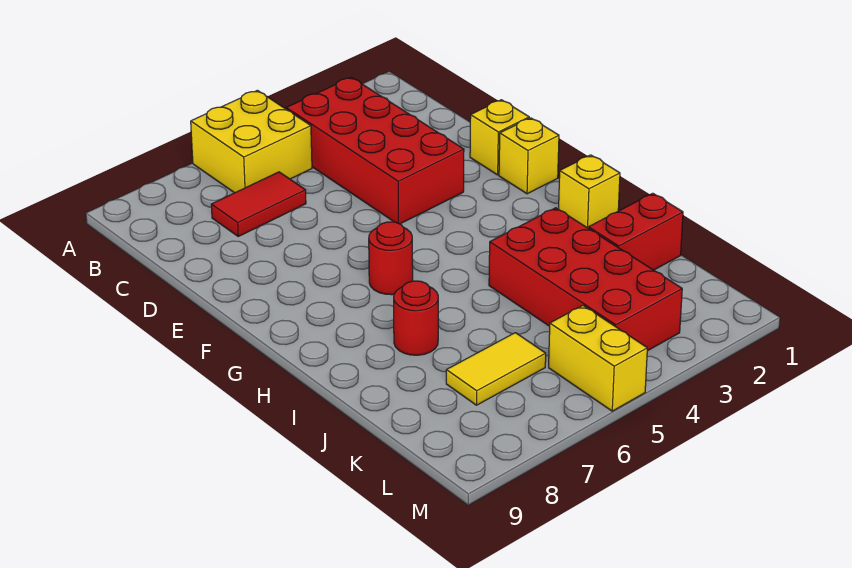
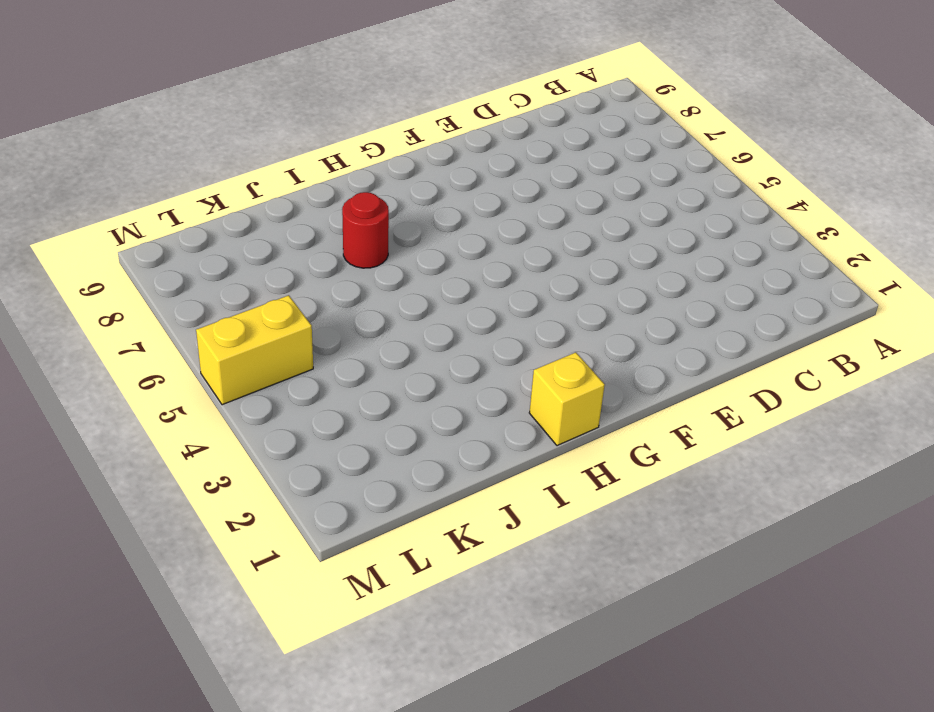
none -> yellow brick A5:B6 level 1
none -> red brick B3:E4 level 1
none -> red tile C6:C7 level 1

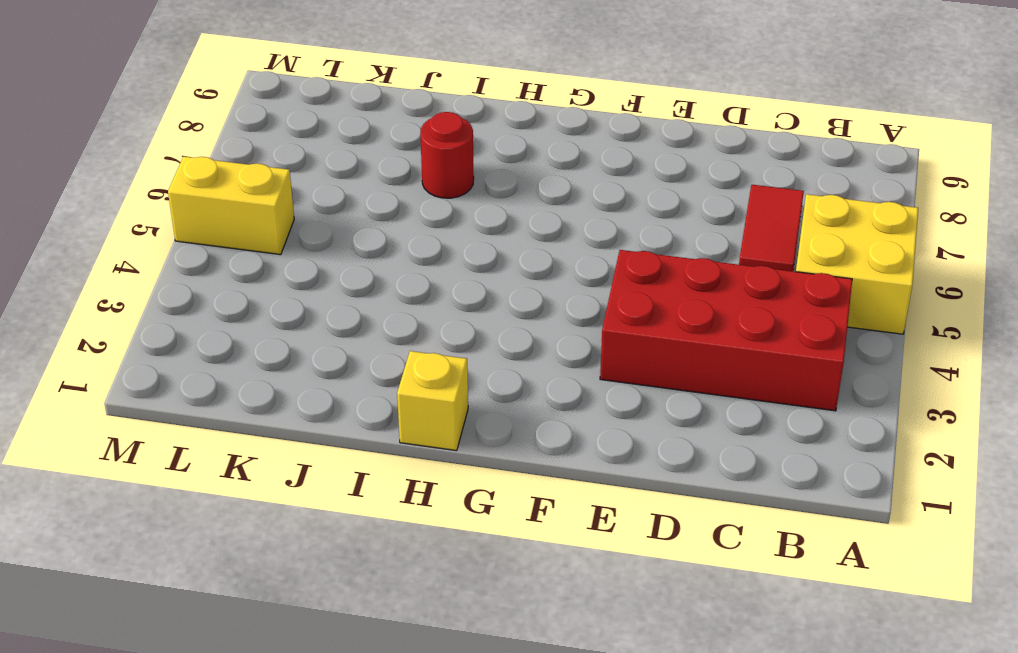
none -> yellow brick E1 level 1
none -> yellow brick F1 level 1
none -> red round brick G6 level 1

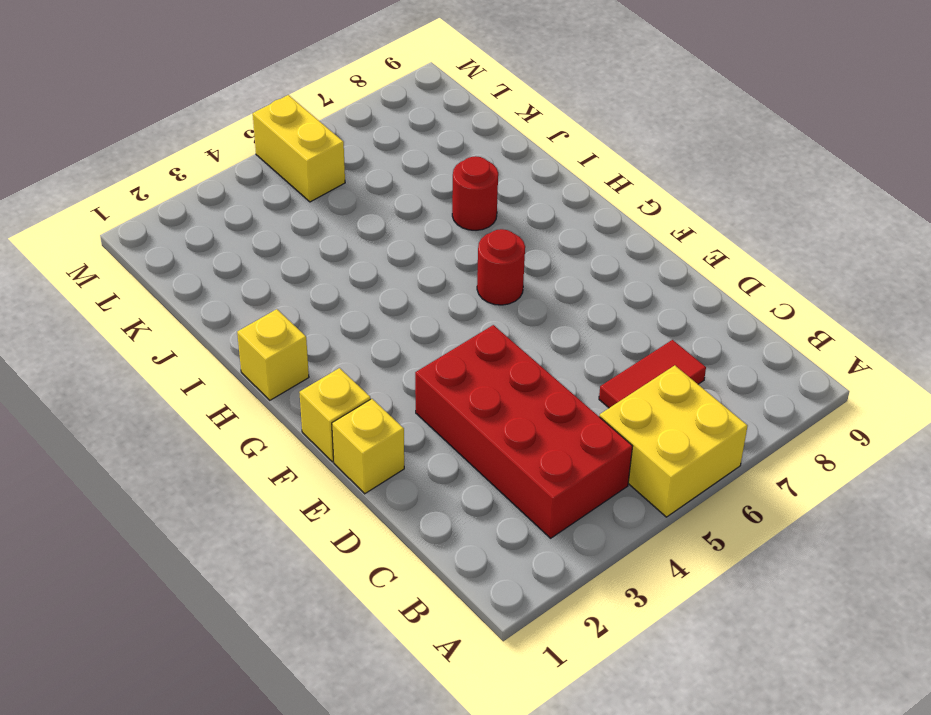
none -> red brick I3:L4 level 1
none -> red brick J1:J2 level 1
none -> yellow tile K6:K7 level 1

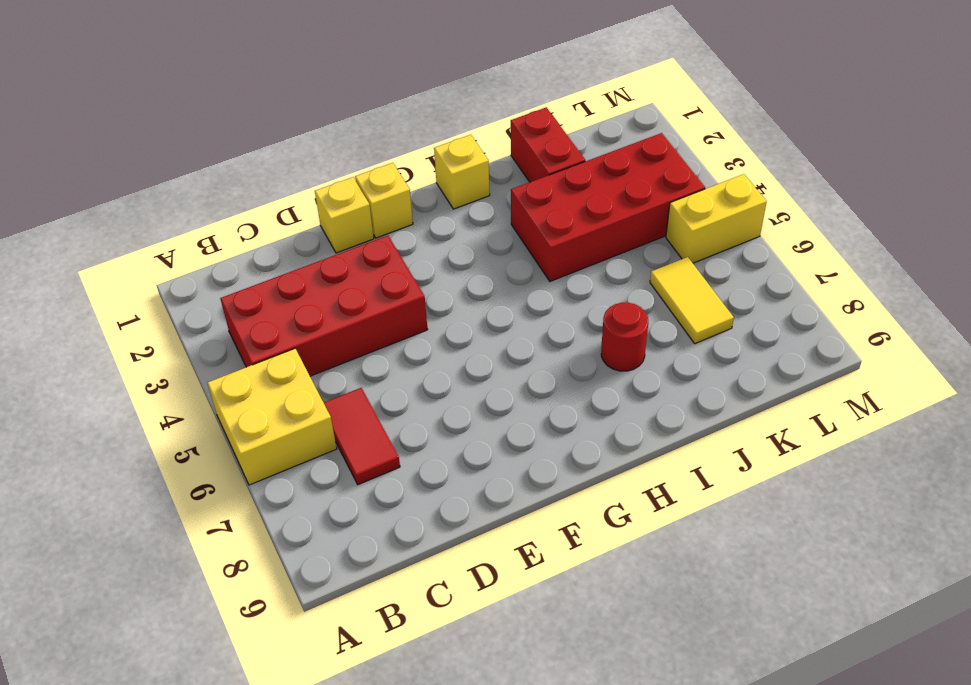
none -> red round brick G6 level 1

